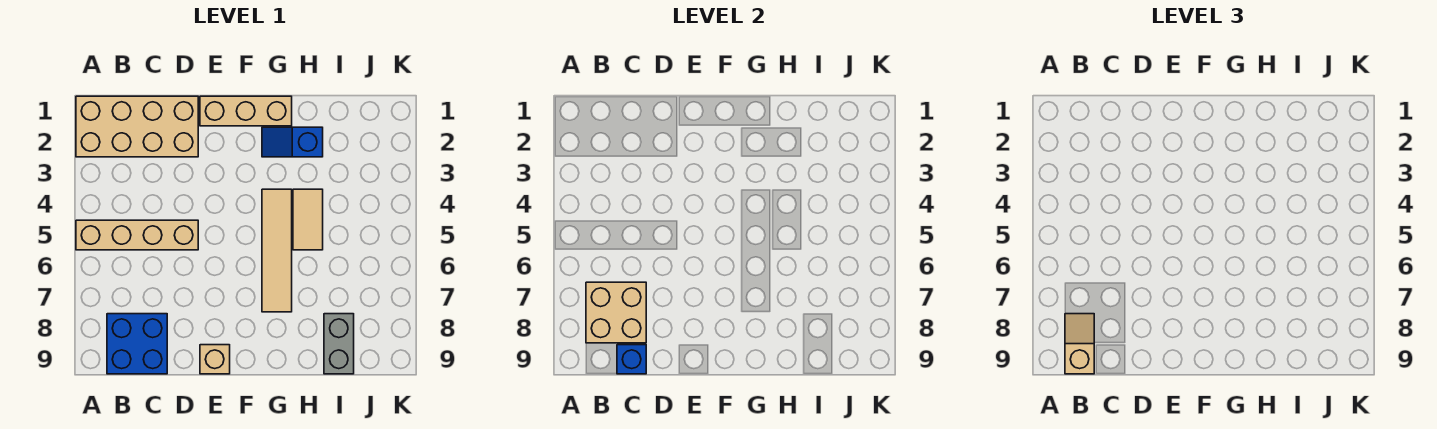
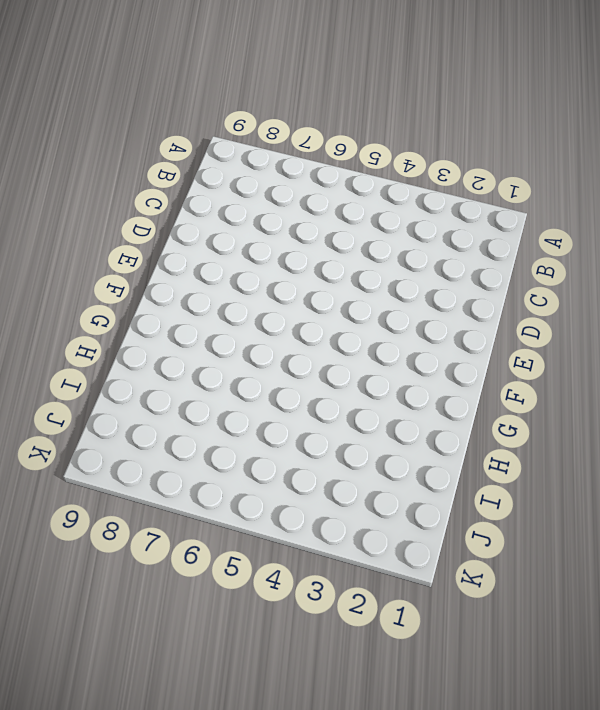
none -> tan brick A1:D2 level 1
none -> tan brick A5:D5 level 1
none -> blue brick B8:C9 level 1

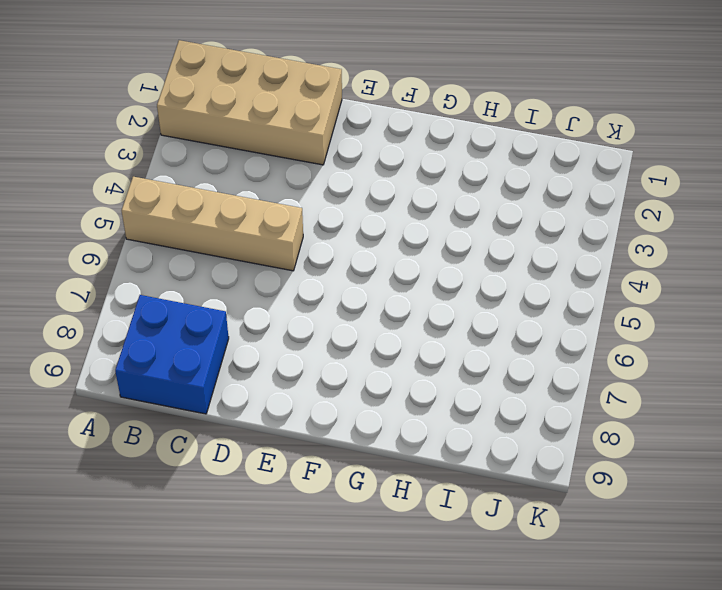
none -> tan brick E1:G1 level 1
none -> tan brick E9 level 1
none -> blue slope G2:H2 level 1 top H

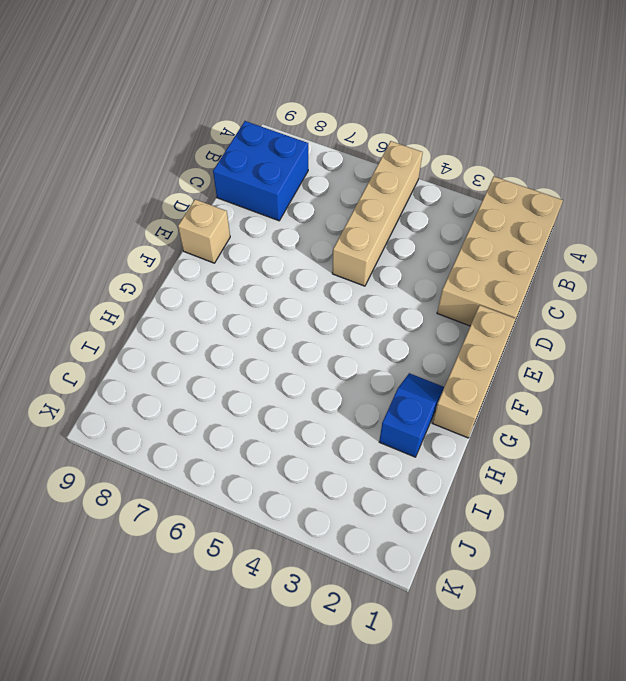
none -> tan tile G4:G7 level 1
none -> tan tile H4:H5 level 1
none -> grey brick I8:I9 level 1

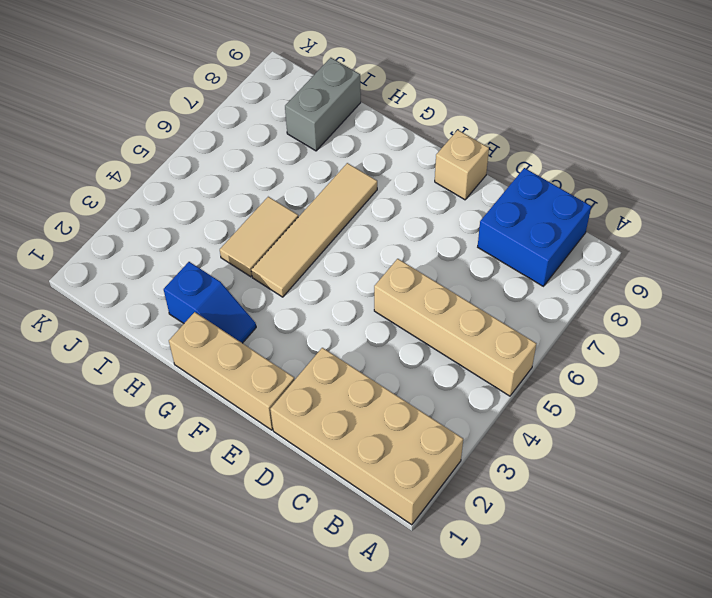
none -> tan brick B7:C8 level 2
none -> blue brick C9 level 2
none -> tan slope B8:B9 level 3 top 9

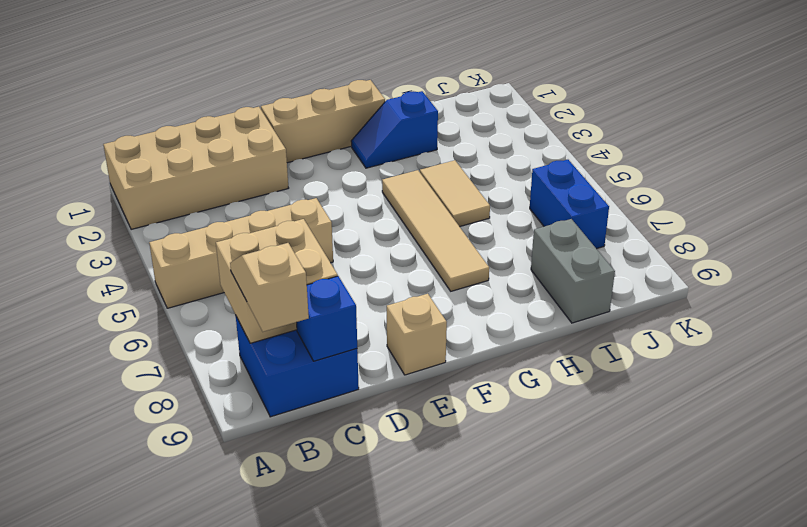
blue brick J6:J7 level 1 -> none

